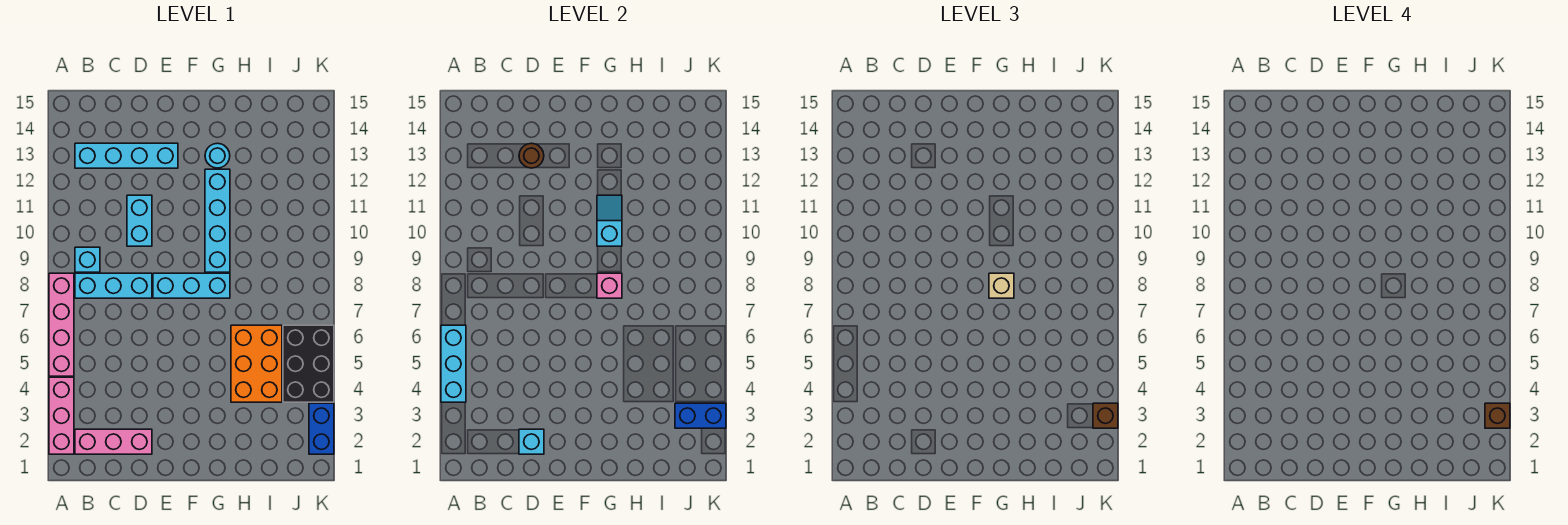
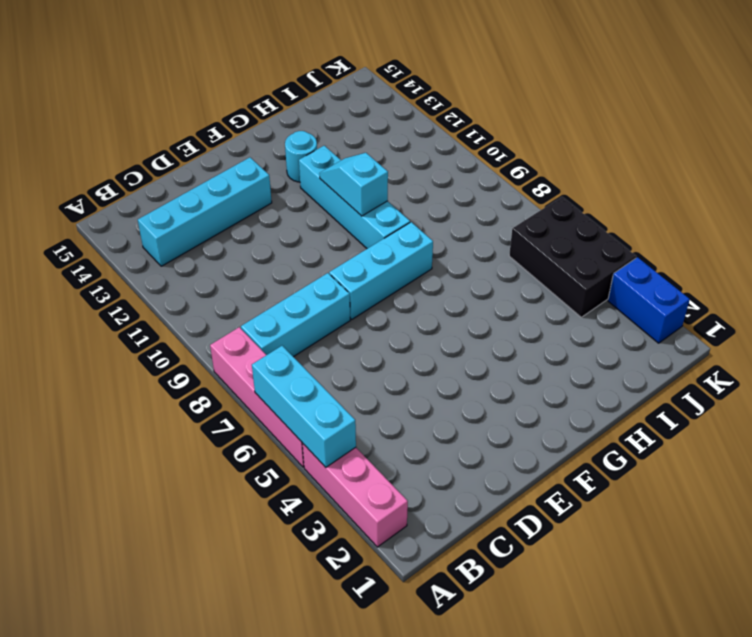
none -> pink brick B2:D2 level 1
none -> cyan brick B9 level 1
none -> cyan brick D10:D11 level 1

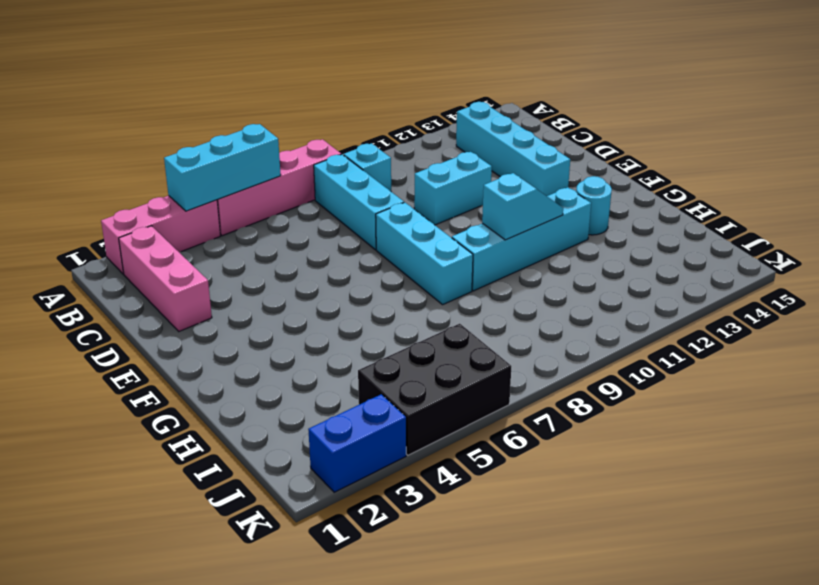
none -> orange brick H4:I6 level 1
none -> cyan brick D2 level 2
none -> brown round brick D13 level 2

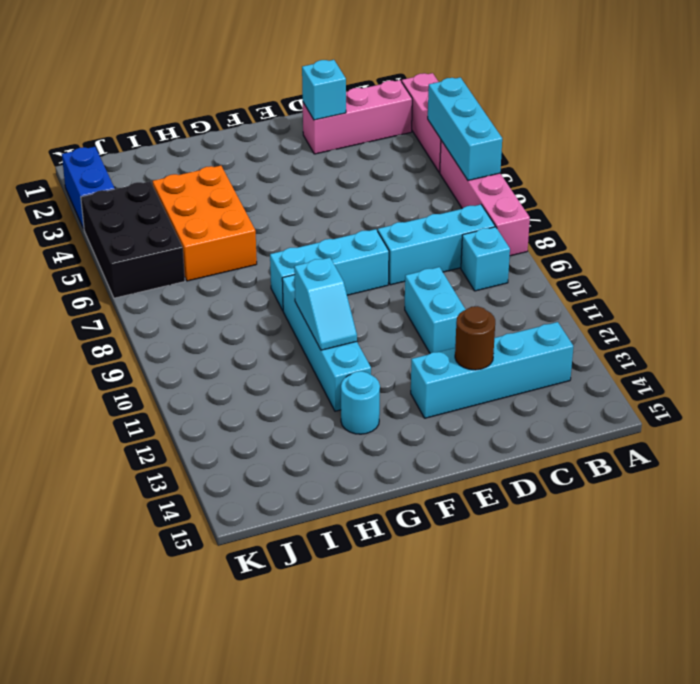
none -> pink brick G8 level 2
none -> blue brick J3:K3 level 2
none -> tan brick G8 level 3

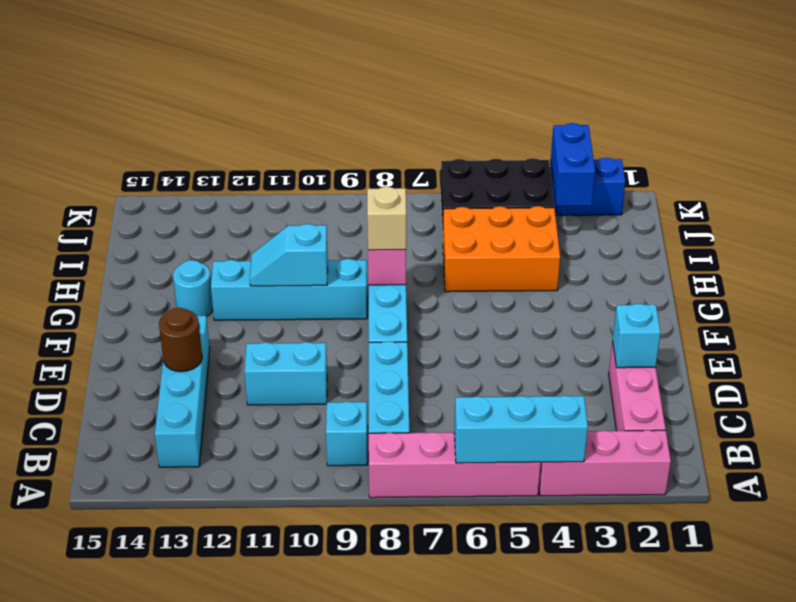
none -> brown brick K3 level 3
none -> brown brick K3 level 4

